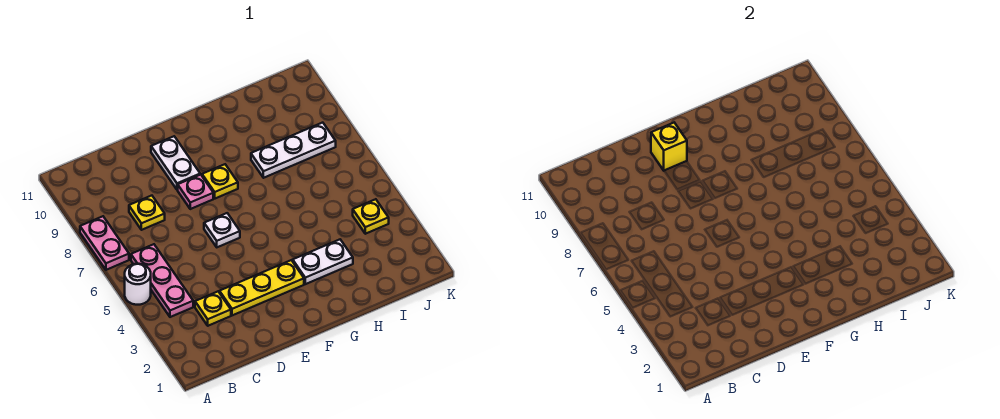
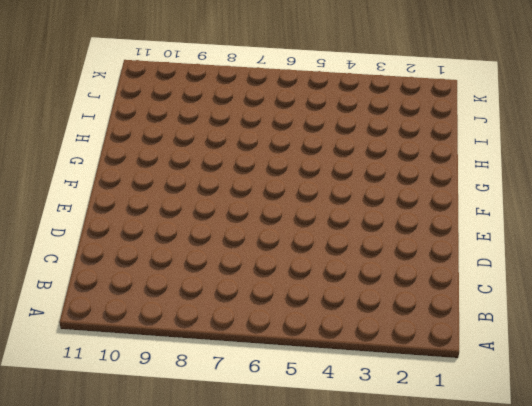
none -> white round brick A5 level 1
none -> pink plate A7:A8 level 1
none -> pink plate B4:B6 level 1

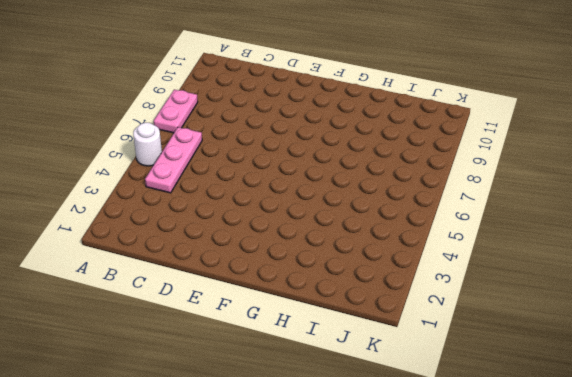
none -> yellow plate C3 level 1
none -> yellow plate C8 level 1
none -> yellow plate D3:F3 level 1

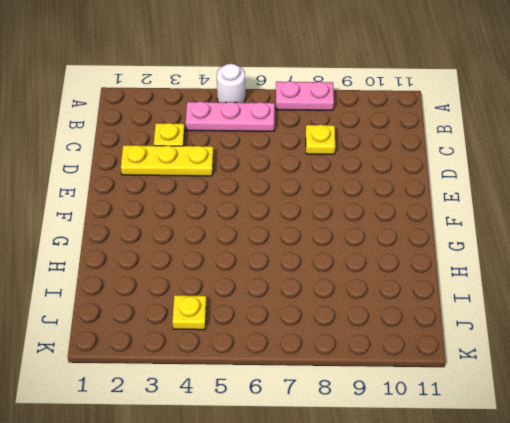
yellow plate D2:D4 level 1 -> yellow plate D3:F3 level 1
none -> white plate E6 level 1
none -> pink plate E8 level 1
none -> white plate E9:E10 level 1

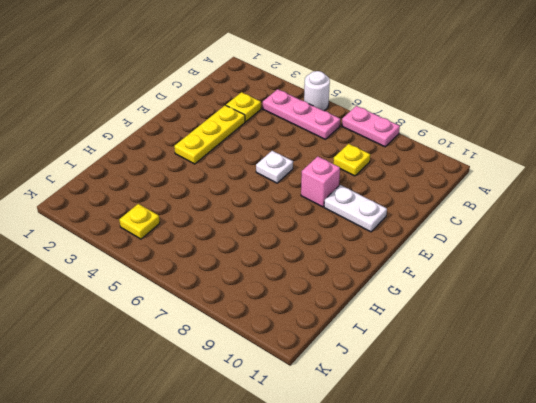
pink brick E8 level 1 -> pink plate E8 level 1
none -> yellow plate F8 level 1
none -> white plate G3:H3 level 1
none -> white plate H8:J8 level 1

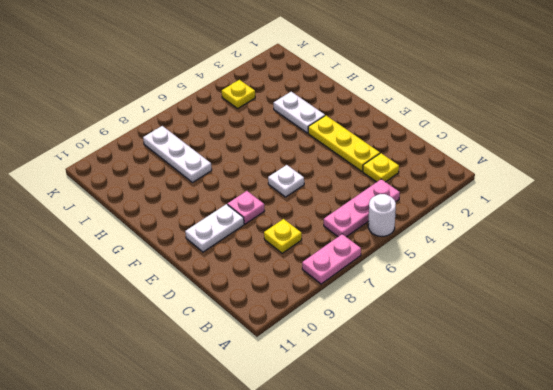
none -> yellow plate F8 level 1
none -> yellow brick E10 level 2

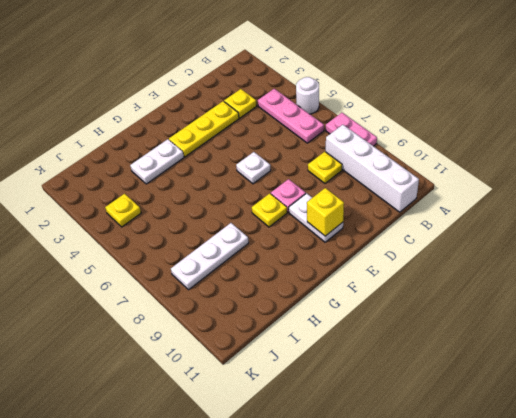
white brick B8:B11 level 1 -> none

